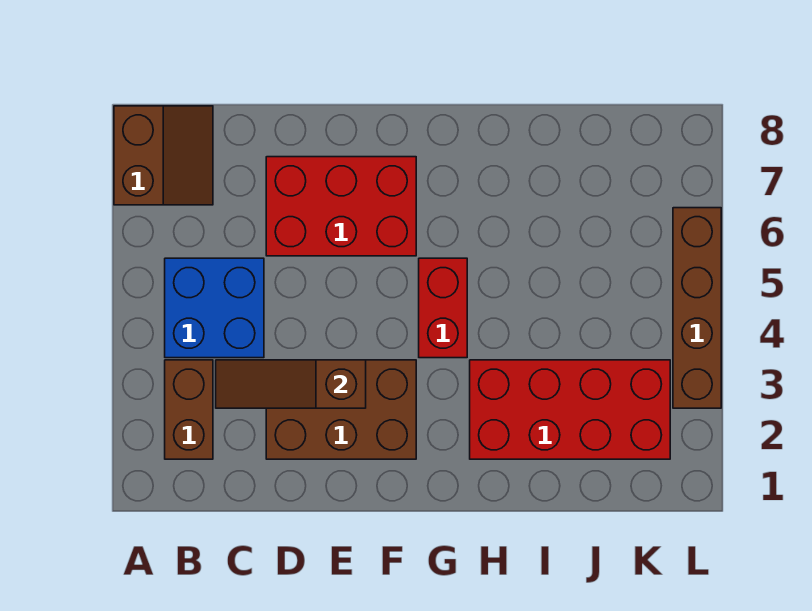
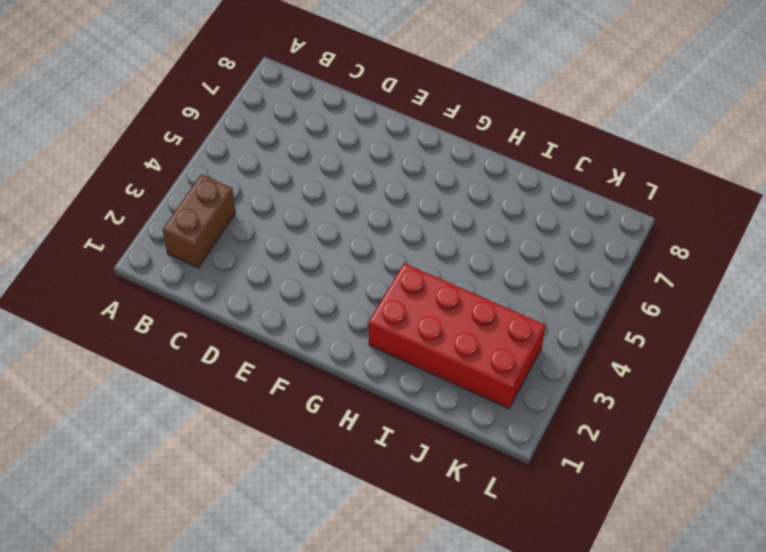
none -> brown slope A7:B8 level 1 top A
none -> blue brick B4:C5 level 1

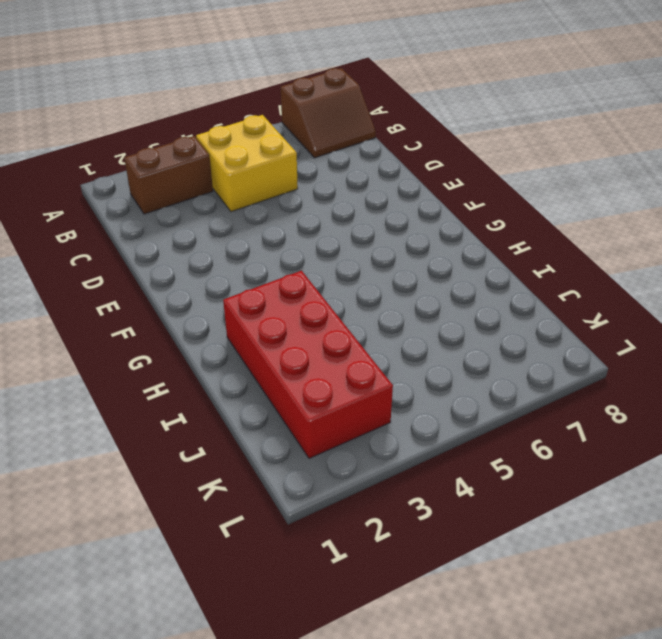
yellow brick B4:C5 level 1 -> blue brick B4:C5 level 1
none -> brown brick D2:F3 level 1
none -> red brick D6:F7 level 1

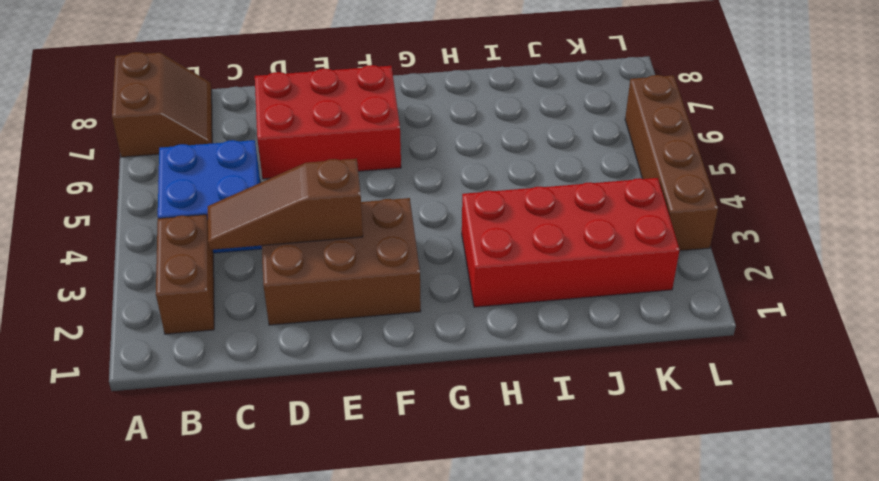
none -> red brick G4:G5 level 1

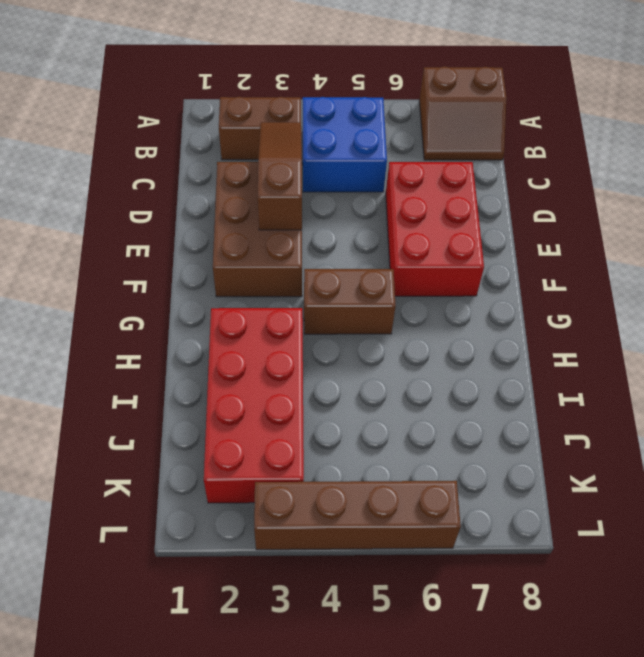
brown brick G4:G5 level 1 -> red brick G4:G5 level 1

